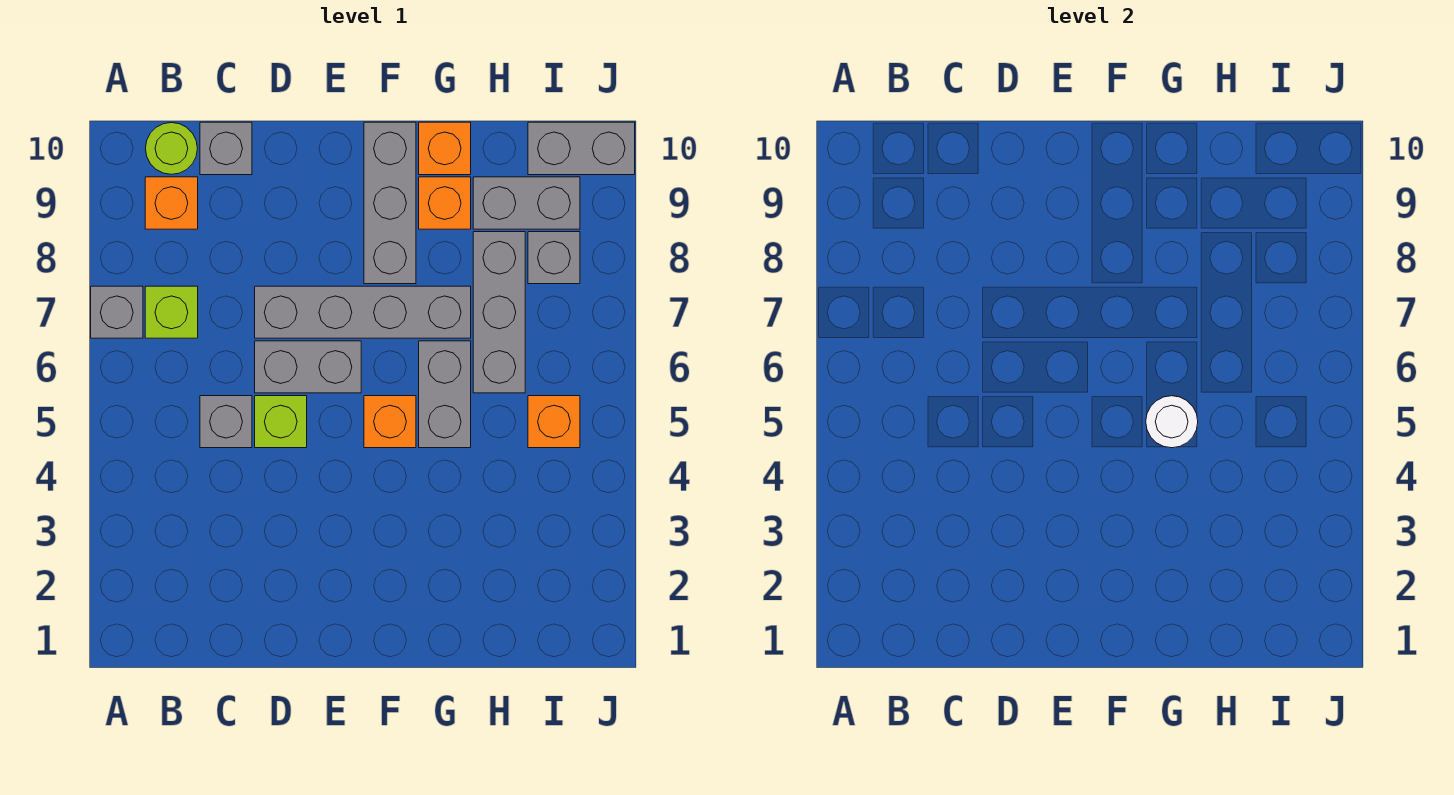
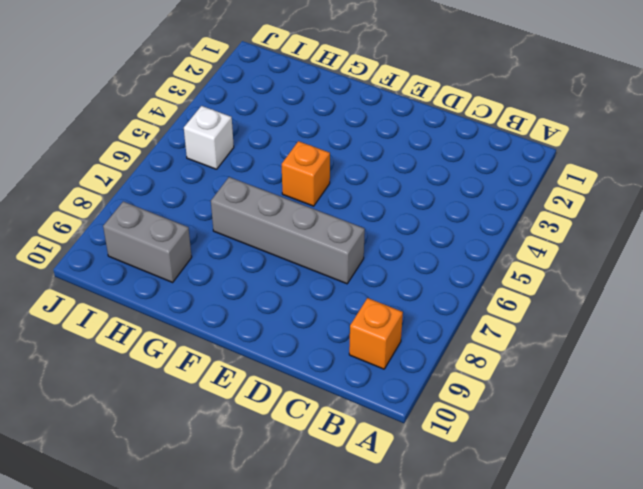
white brick I5 level 1 -> orange brick I5 level 1
none -> grey brick A7 level 1
none -> lime brick B7 level 1
none -> lime round brick B10 level 1

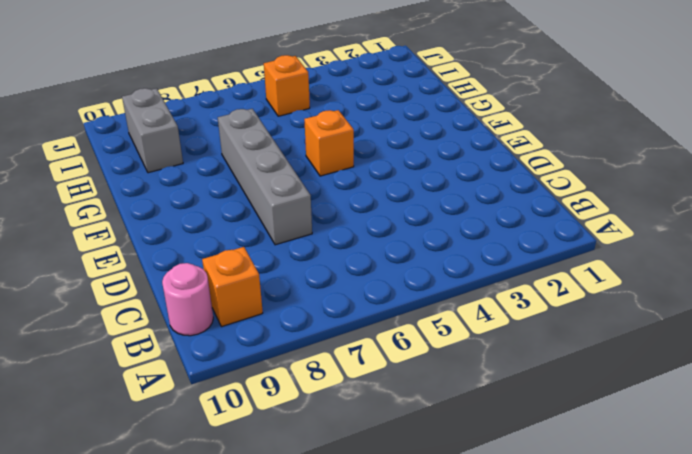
pink round brick B10 level 1 -> lime round brick B10 level 1
none -> grey brick A7 level 1
none -> lime brick B7 level 1
none -> grey brick C5 level 1

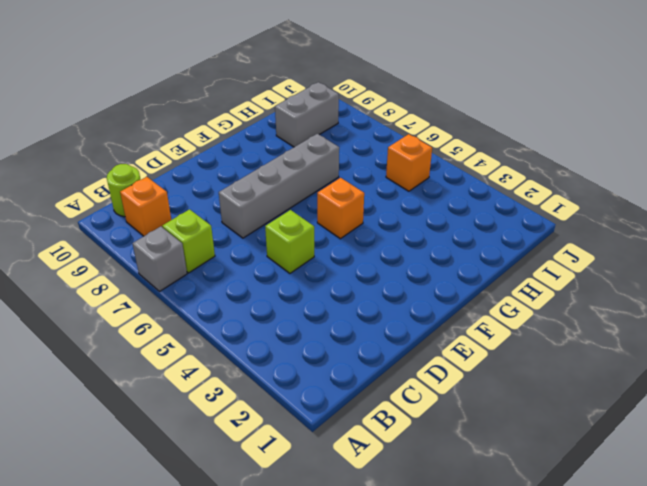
none -> grey brick C5 level 1
none -> grey brick C10 level 1
none -> grey brick D6:E6 level 1

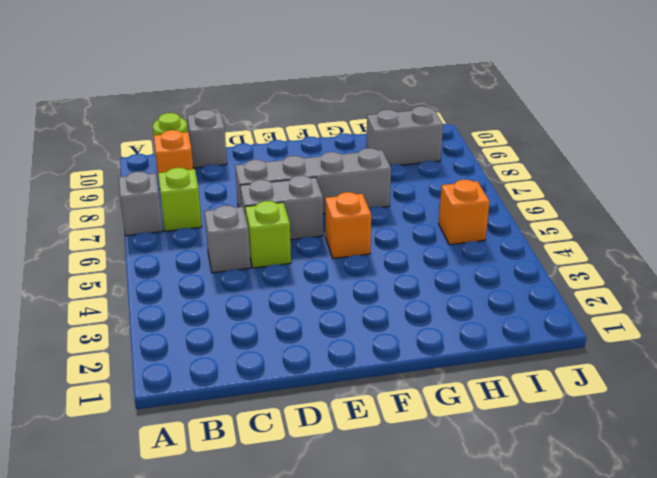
none -> grey brick F8:F10 level 1
none -> grey brick G5:G6 level 1
none -> orange brick G9 level 1

